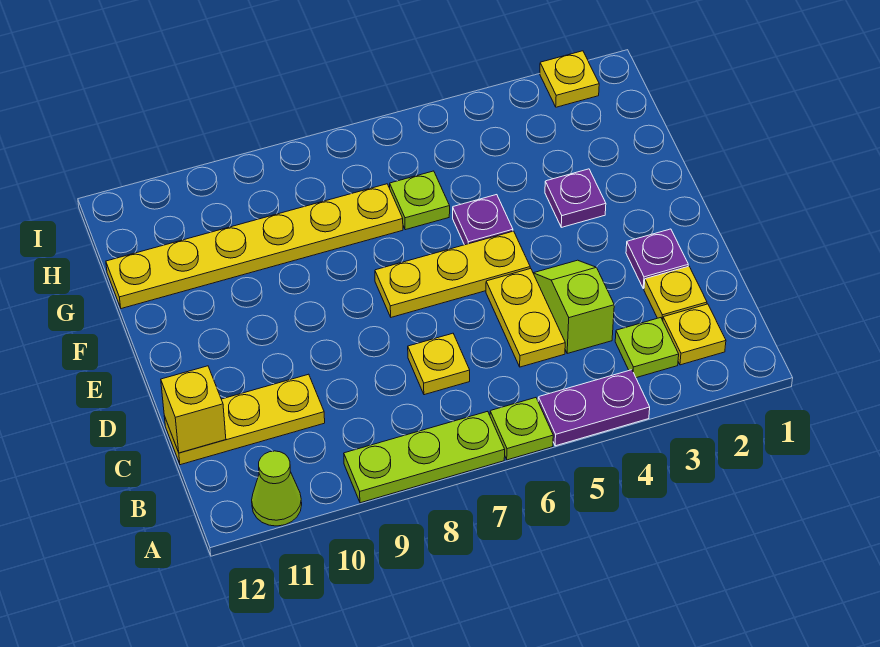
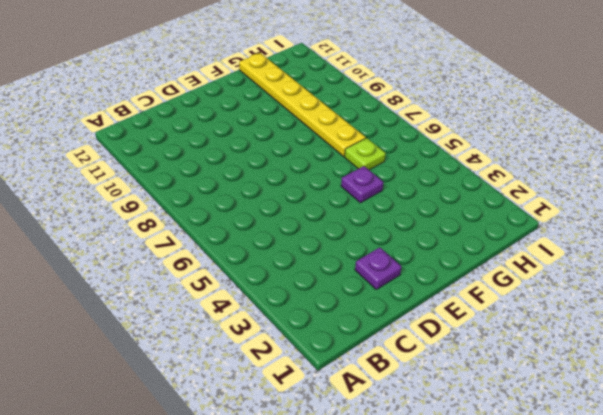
none -> purple plate A4:A5 level 1
none -> lime plate A6 level 1
none -> lime plate A7:A9 level 1

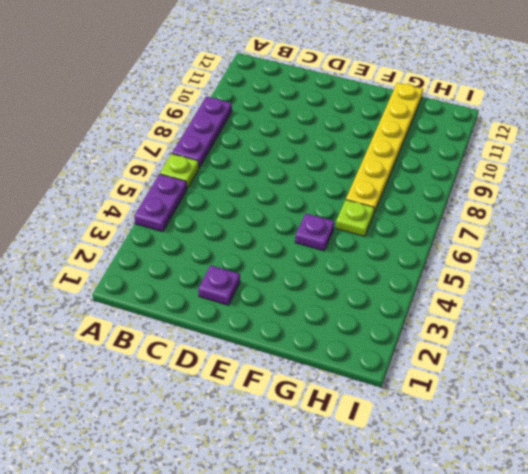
purple plate A7:A9 level 1 -> lime plate A7:A9 level 1
none -> lime cone A11 level 1
none -> yellow plate B2 level 1
none -> lime plate B3 level 1

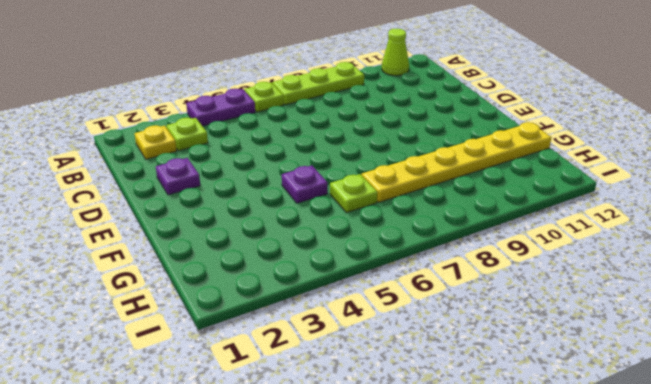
none -> yellow plate C2 level 1
none -> lime slope C4:D4 level 1 top C
none -> yellow plate C5:D5 level 1

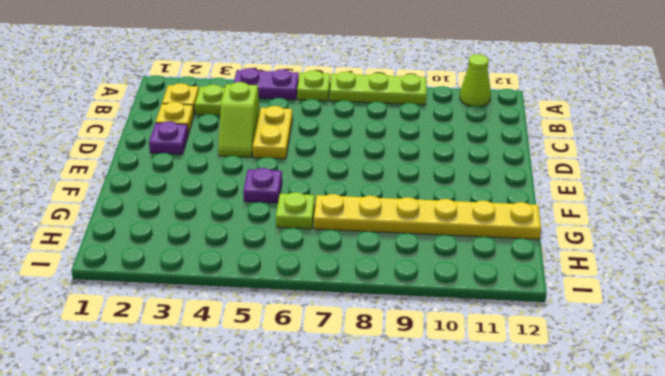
none -> yellow plate C7 level 1
none -> yellow plate C10:C12 level 1
none -> yellow plate E5:E7 level 1

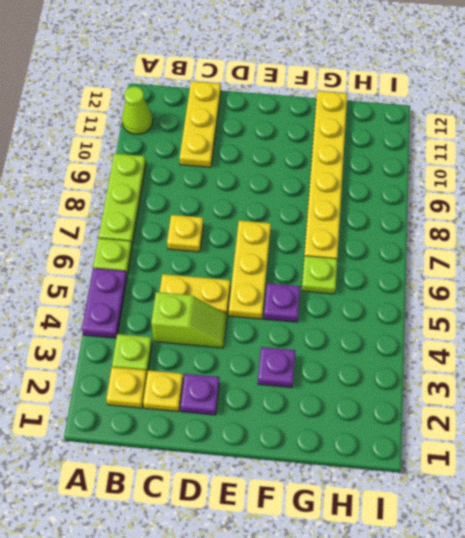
none -> yellow plate I2 level 1
none -> yellow brick C12 level 2

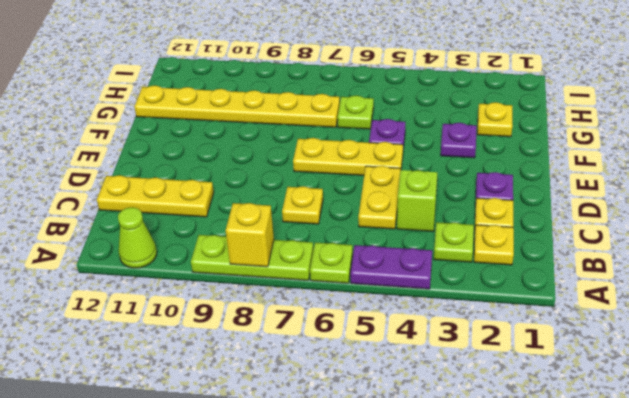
yellow brick A8 level 2 -> yellow brick C12 level 2
yellow plate G2 level 1 -> yellow plate I2 level 1

